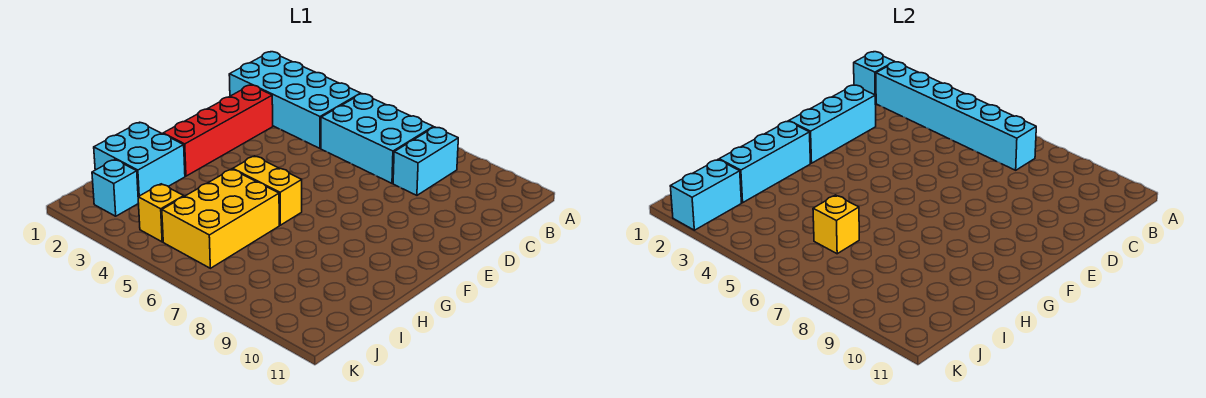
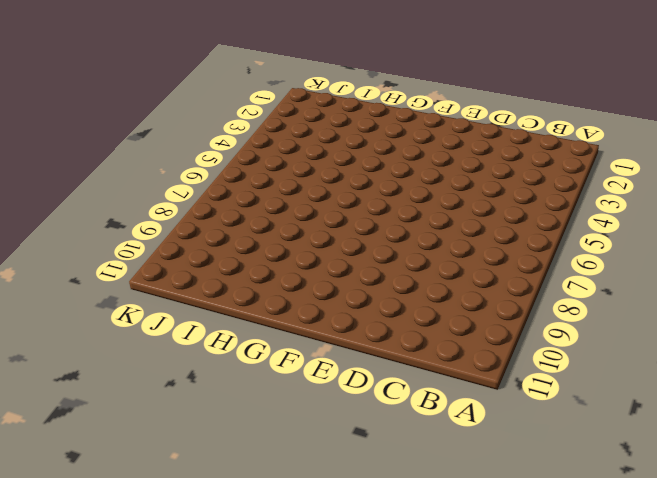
none -> cyan brick B1:C4 level 1
none -> cyan brick B5:C7 level 1
none -> cyan brick B8:C8 level 1

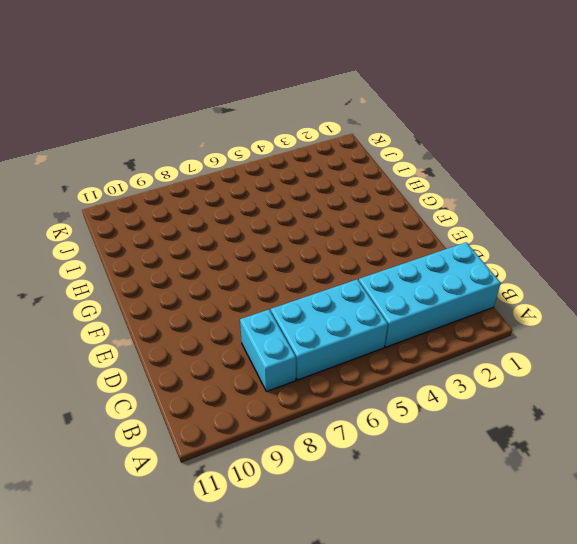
none -> red brick D2:G2 level 1
none -> yellow brick G5:G6 level 1
none -> cyan brick H1:I2 level 1

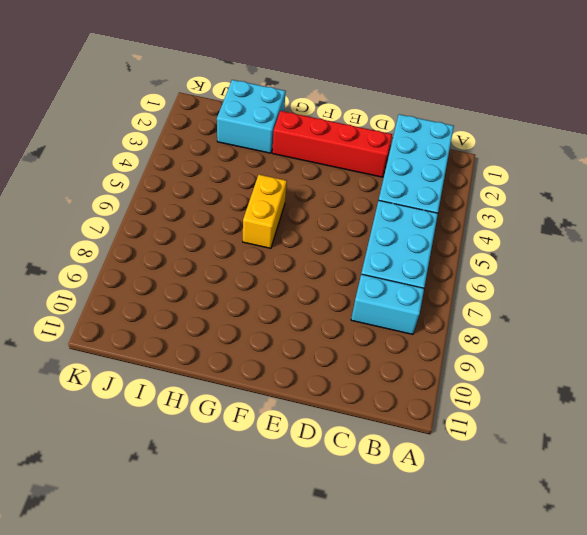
none -> yellow brick H5:J6 level 1
none -> cyan brick J2 level 1
none -> yellow brick J4 level 1

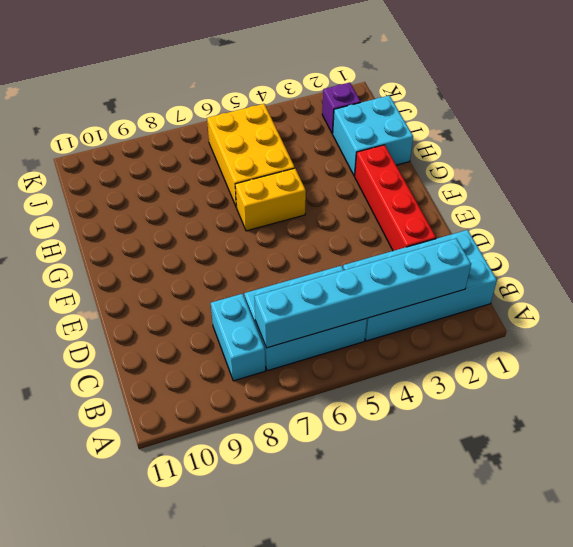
purple brick J2 level 1 -> cyan brick J2 level 1
none -> yellow brick J4 level 1
none -> cyan brick B1 level 2
none -> cyan brick D2:F2 level 2

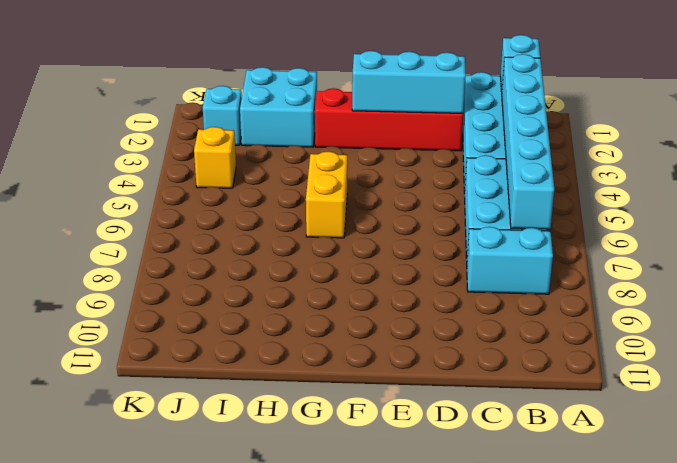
none -> yellow brick H5:J6 level 1
none -> cyan brick G2:I2 level 2
none -> yellow brick I6 level 2

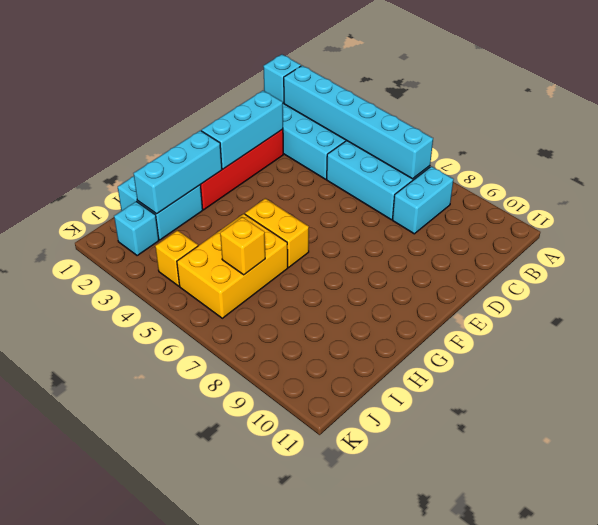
none -> cyan brick J2:K2 level 2

